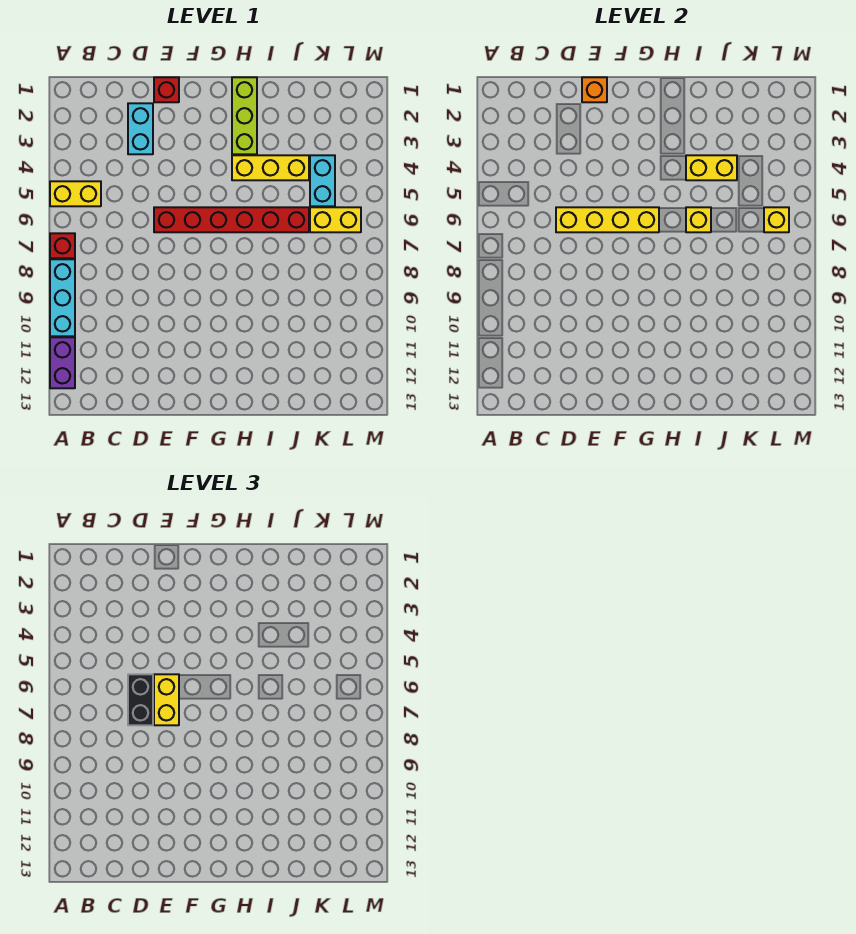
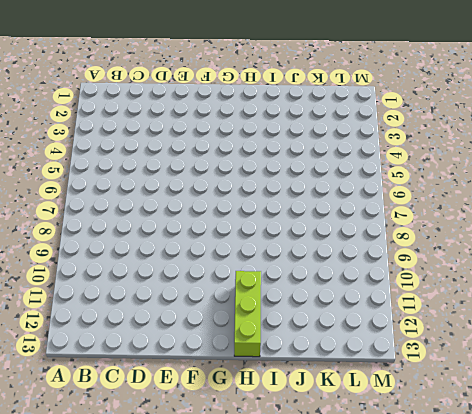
lime brick H11:H13 level 1 -> lime brick H1:H3 level 1
none -> yellow brick A5:B5 level 1
none -> red brick A7 level 1
none -> cyan brick A8:A10 level 1

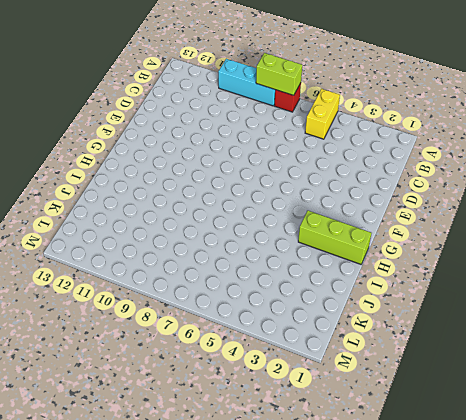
lime brick A7:A8 level 2 -> none
none -> purple brick A11:A12 level 1
none -> cyan brick D2:D3 level 1
none -> red brick E1 level 1

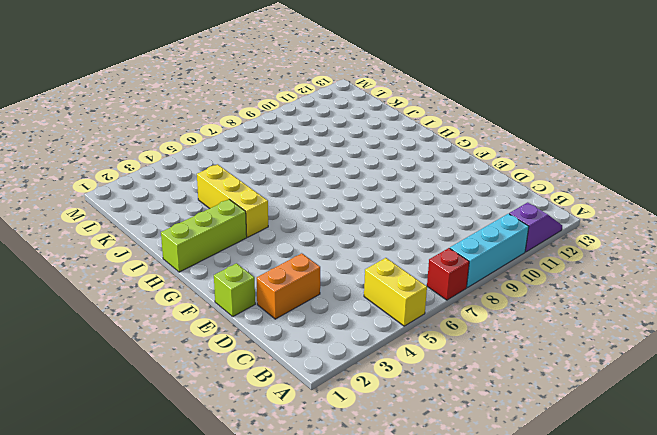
purple slope A11:A12 level 1 top 11 -> purple brick A11:A12 level 1
orange brick D2:D3 level 1 -> cyan brick D2:D3 level 1
lime brick E1 level 1 -> red brick E1 level 1
none -> red brick E6:J6 level 1
none -> cyan brick K4:K5 level 1
none -> yellow brick K6:L6 level 1

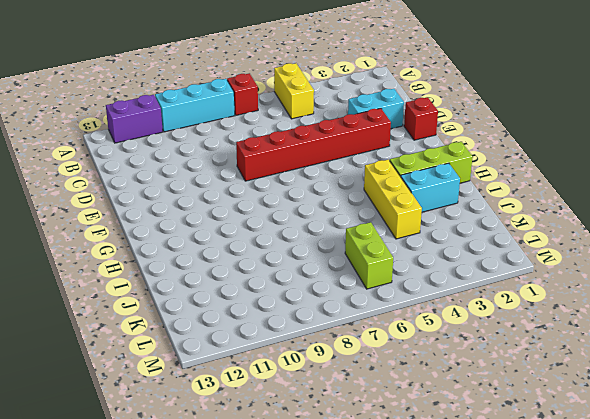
red brick E3:E8 level 1 -> red brick E6:J6 level 1
cyan brick I2:I3 level 1 -> cyan brick K4:K5 level 1
lime brick K6:L6 level 1 -> yellow brick K6:L6 level 1
none -> yellow brick D6:G6 level 2
none -> orange brick E1 level 2
none -> yellow brick I4:J4 level 2

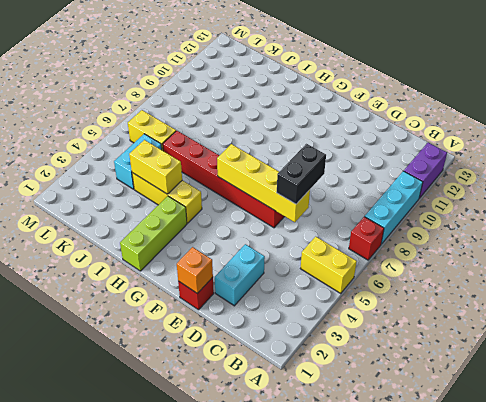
none -> yellow brick I6 level 2
none -> yellow brick L6 level 2
none -> yellow brick E6:E7 level 3

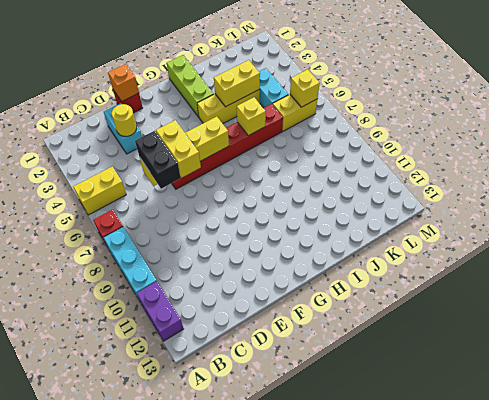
yellow round brick D3 level 2 -> none

